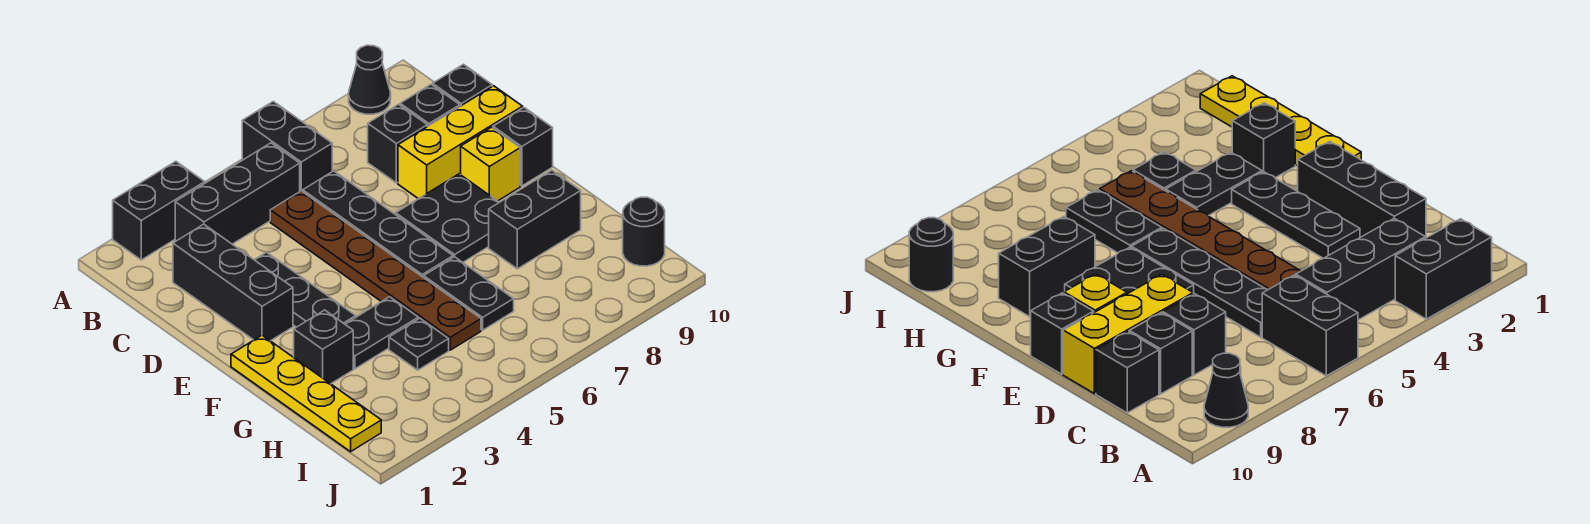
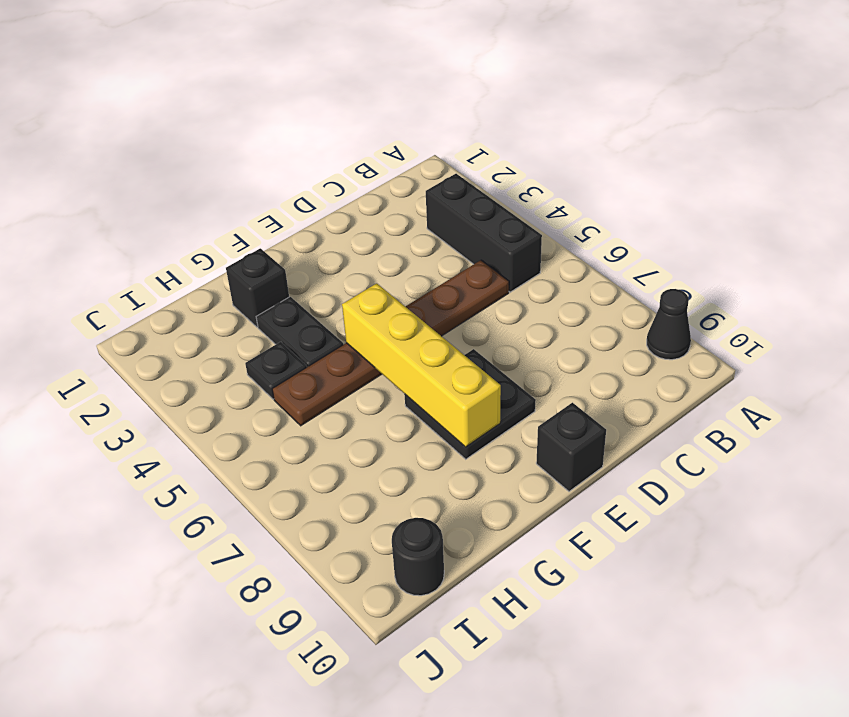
yellow brick F5:F8 level 2 -> none
none -> black brick A2:A3 level 1
none -> black brick A6:B6 level 1
none -> black brick C2:E2 level 1

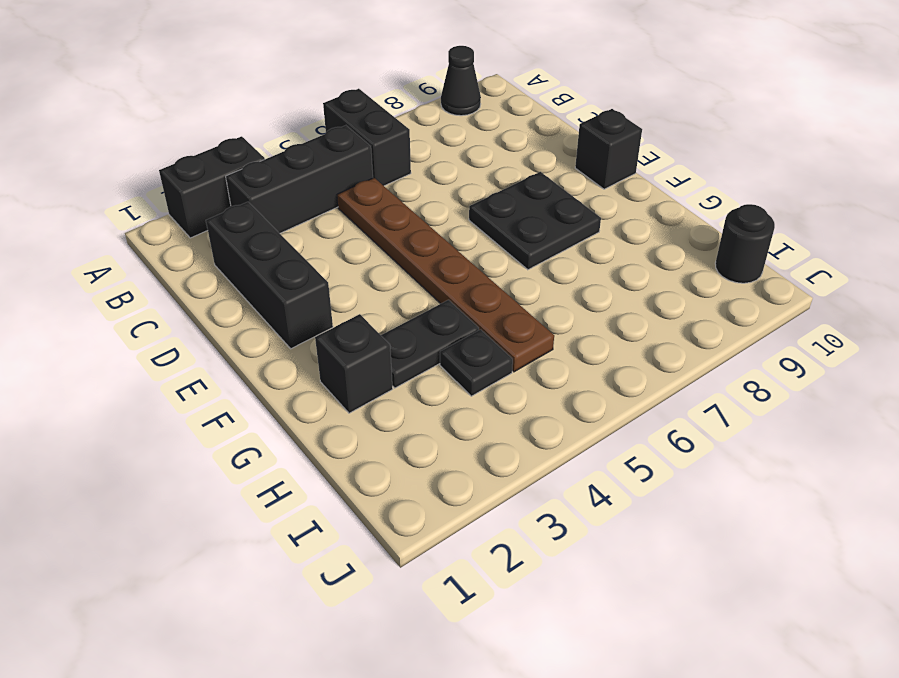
none -> black plate C6:F6 level 1
none -> black brick C8 level 1
none -> black brick C9 level 1

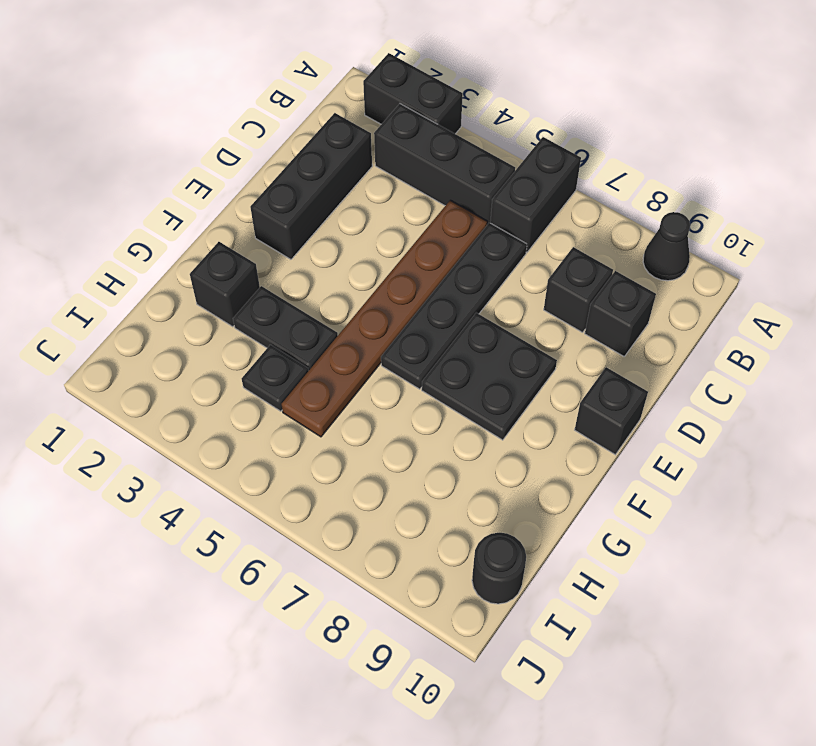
none -> black brick C10 level 1
none -> black plate D3:F3 level 1
none -> yellow brick D8:D10 level 1

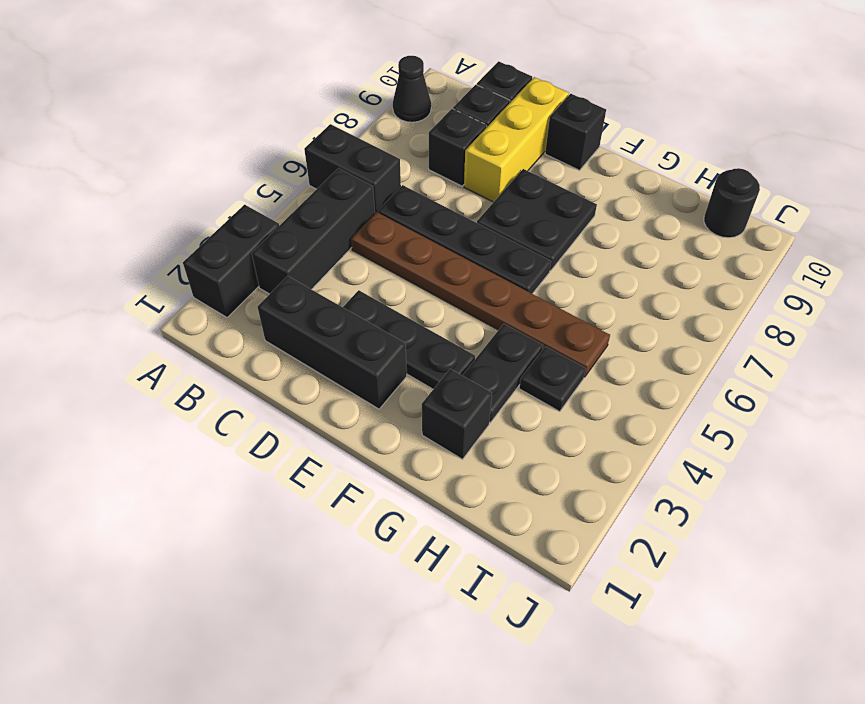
none -> yellow brick E9 level 1
none -> yellow plate F1:I1 level 1
none -> black plate G6:H6 level 1

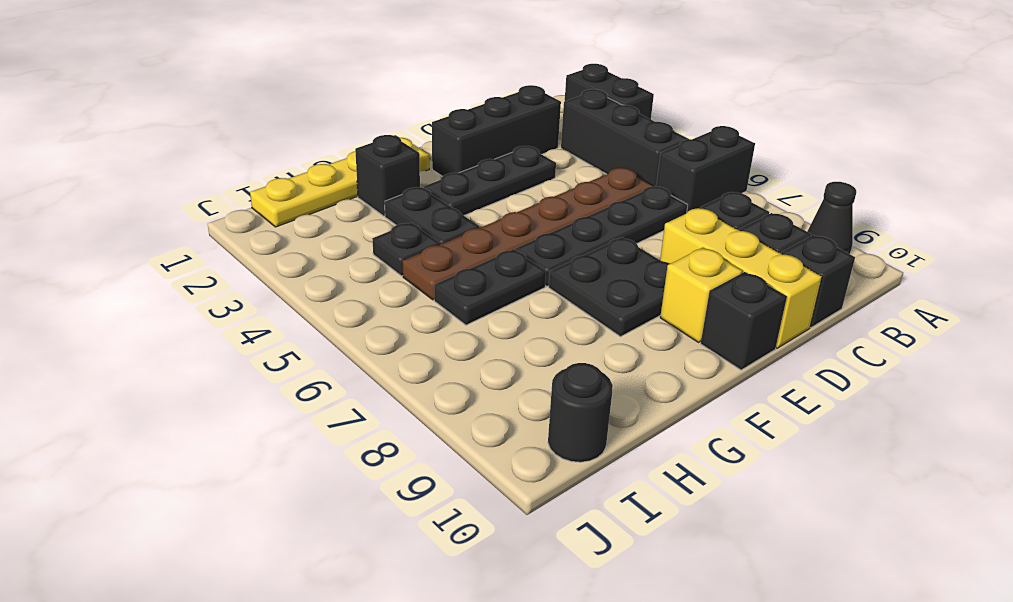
none -> black brick G8:G9 level 1

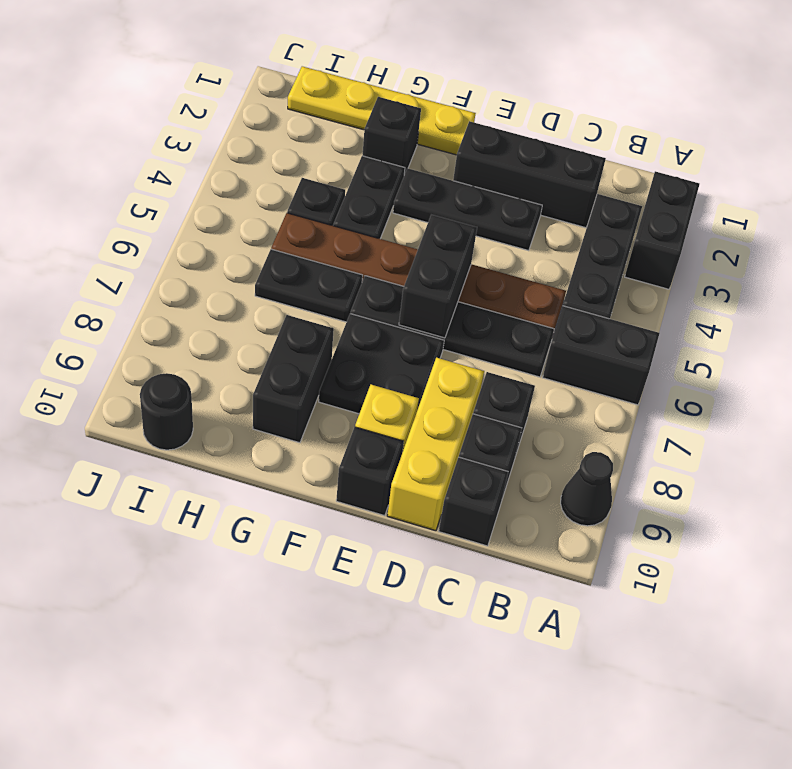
black brick E5:E6 level 2 -> none

